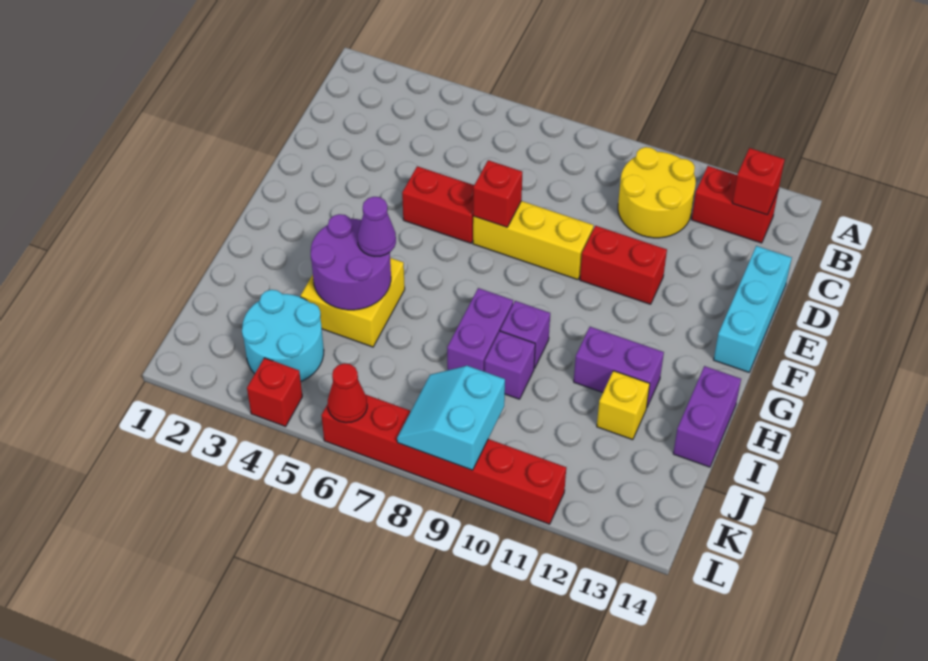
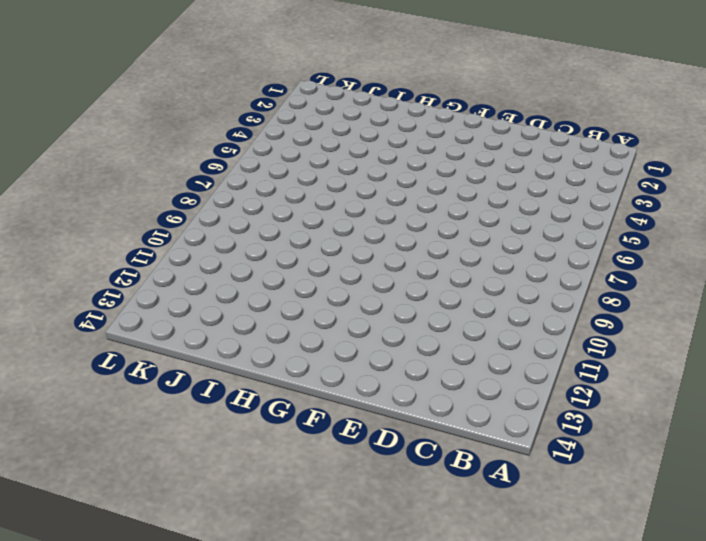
none -> yellow round brick B10:C11 level 1
none -> red brick B12:B13 level 1
none -> cyan brick D14:F14 level 1

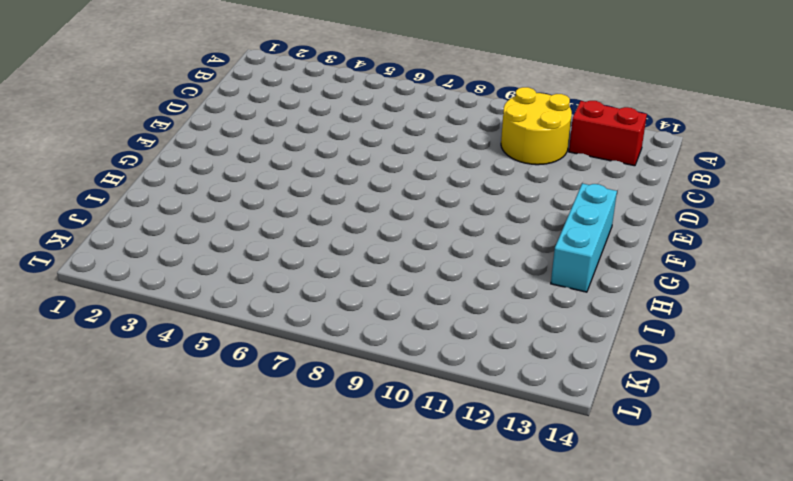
cyan brick F13:H13 level 1 -> cyan brick D14:F14 level 1
none -> red brick E5:E6 level 1
none -> yellow brick E7:E9 level 1
none -> red brick E10:E11 level 1

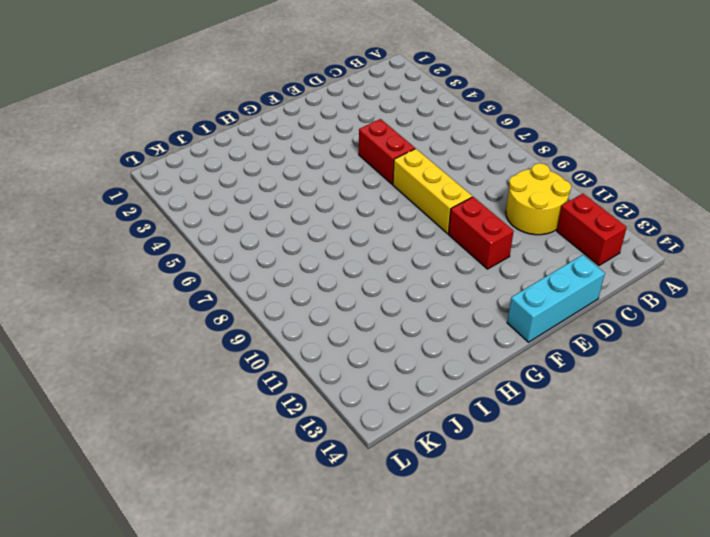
none -> yellow brick H4:I5 level 1
none -> purple brick H8:I8 level 1
none -> purple brick H9 level 1

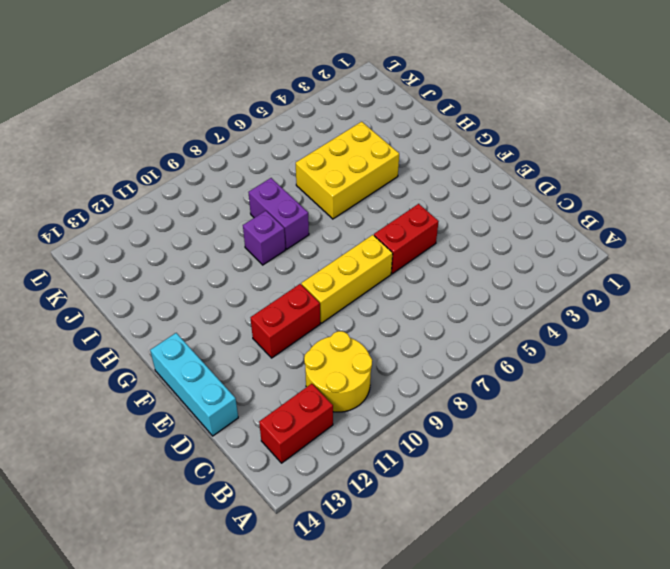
yellow brick H4:I6 level 1 -> yellow brick H4:I5 level 1
none -> purple brick H11:H12 level 1
none -> purple brick H14:I14 level 1
none -> purple brick I9 level 1

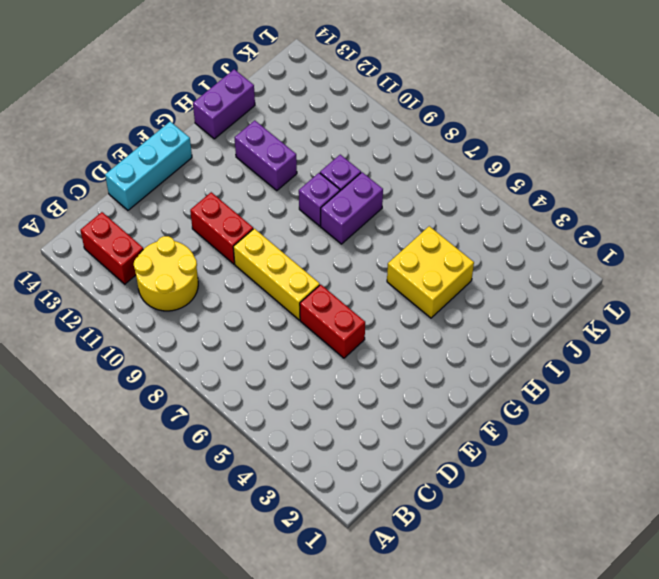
none -> yellow brick I12 level 1
none -> cyan round brick J3:K4 level 1
none -> red brick L4 level 1

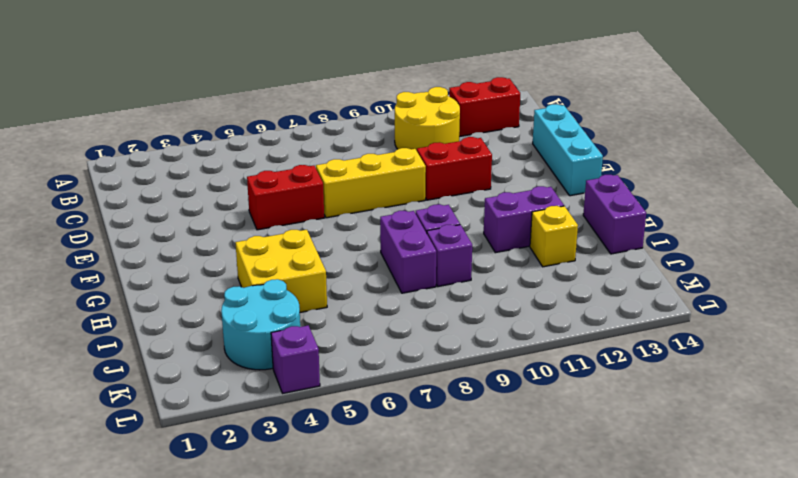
purple brick L4 level 1 -> red brick L4 level 1
none -> red brick L6:L11 level 1
none -> red brick B13 level 2
none -> red brick E7 level 2

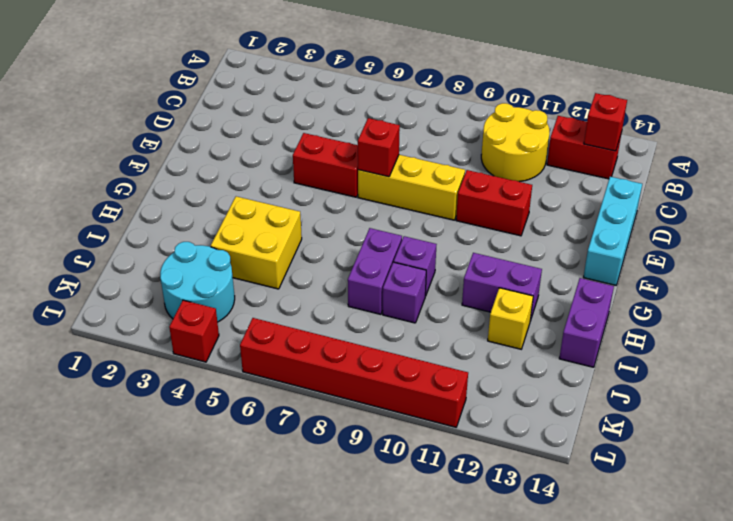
none -> purple round brick H4:I5 level 2
none -> cyan slope K8:L9 level 2 top 9
none -> red cone L6 level 2

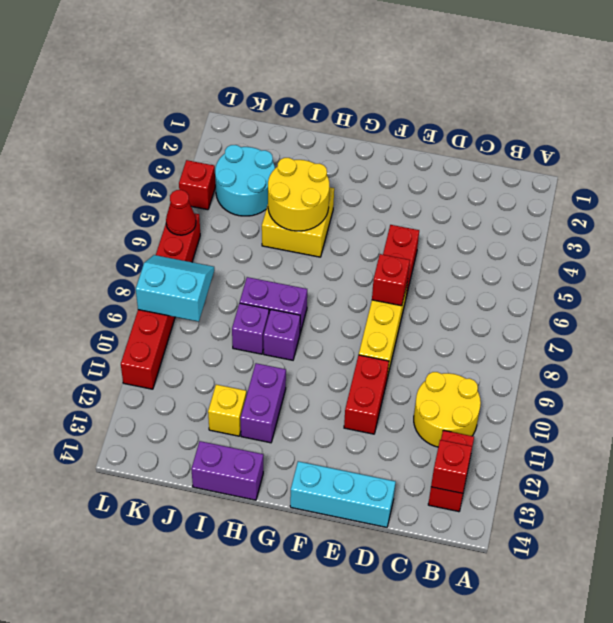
yellow round brick H4:I5 level 2 -> purple round brick H4:I5 level 2
none -> purple cone H5 level 3

